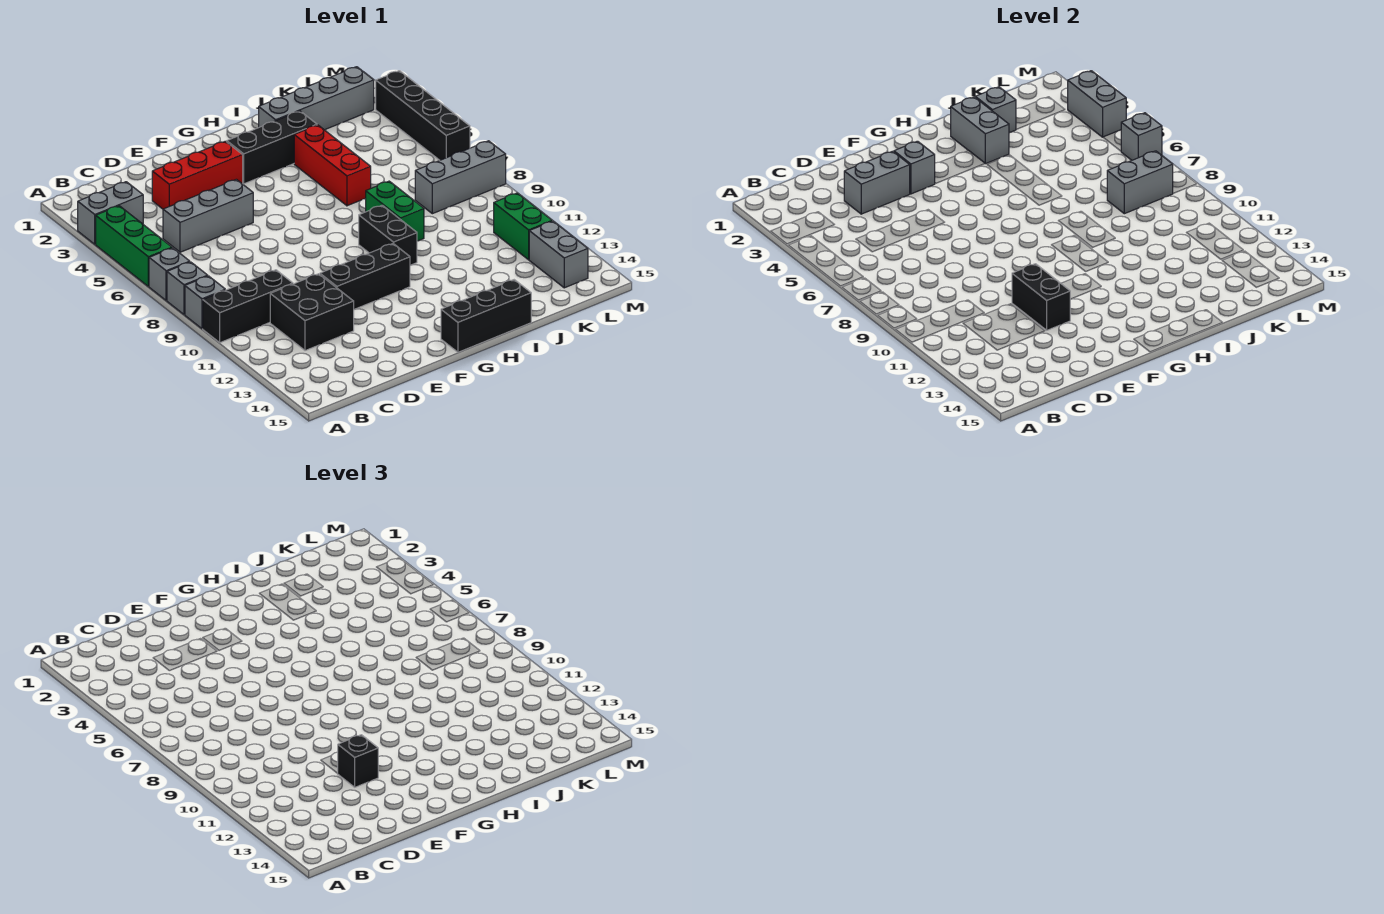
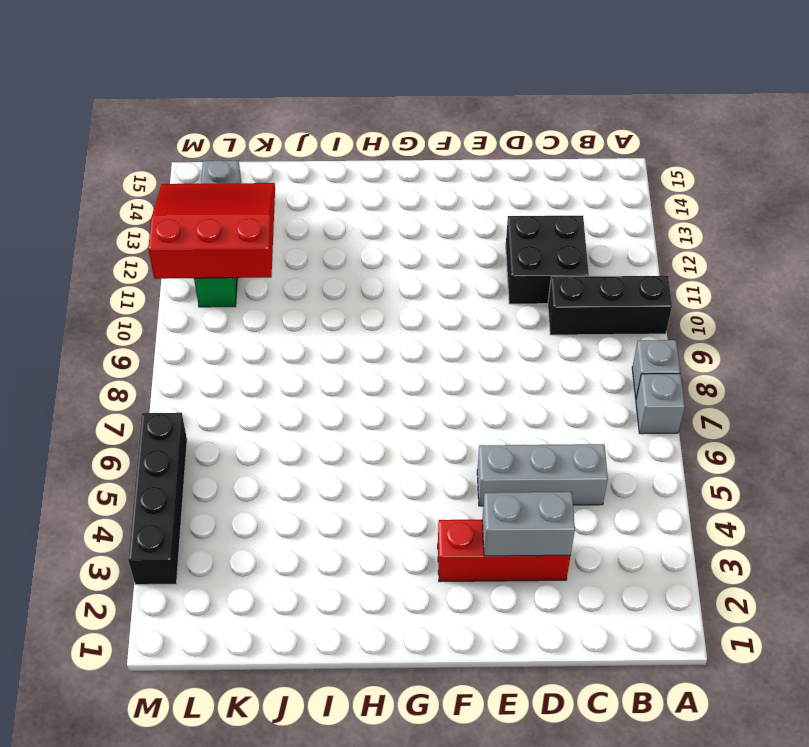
red slope K11:M13 level 2 top 11 -> none
none -> grey brick A3:B3 level 1
none -> green brick A4:A6 level 1
none -> grey brick A9 level 1

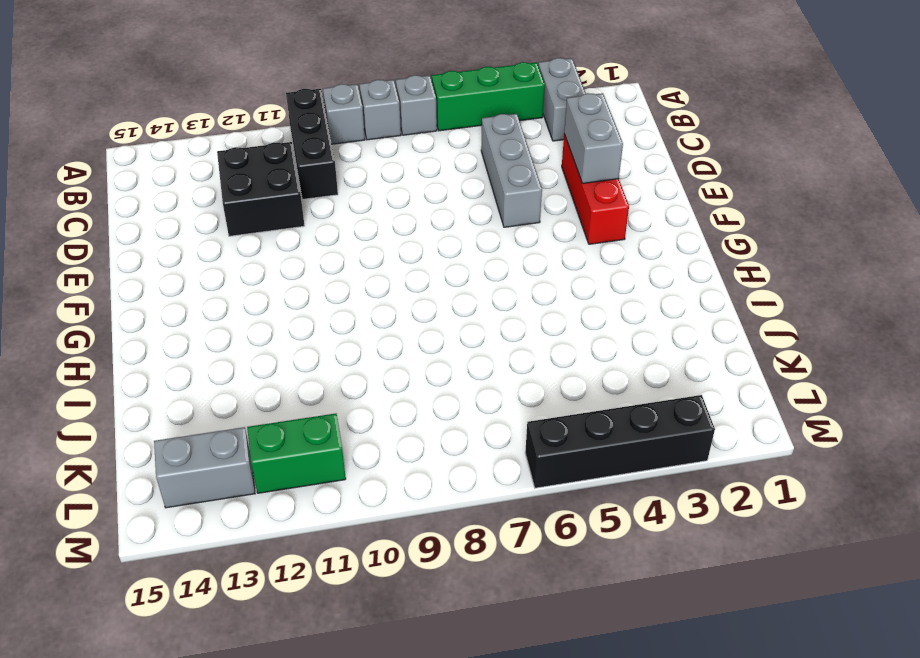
none -> black brick E11:G11 level 1
none -> black brick G3:I3 level 1
none -> black brick G15:I15 level 1

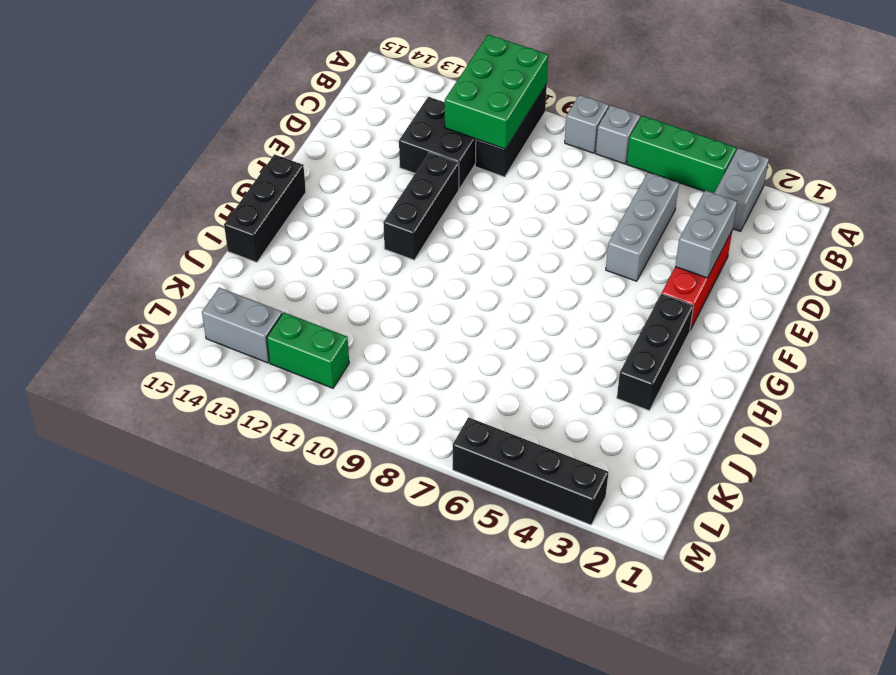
green brick A10:C11 level 2 -> none
none -> grey brick A9 level 1
none -> black brick H9:H10 level 1
none -> grey brick I2:L2 level 1

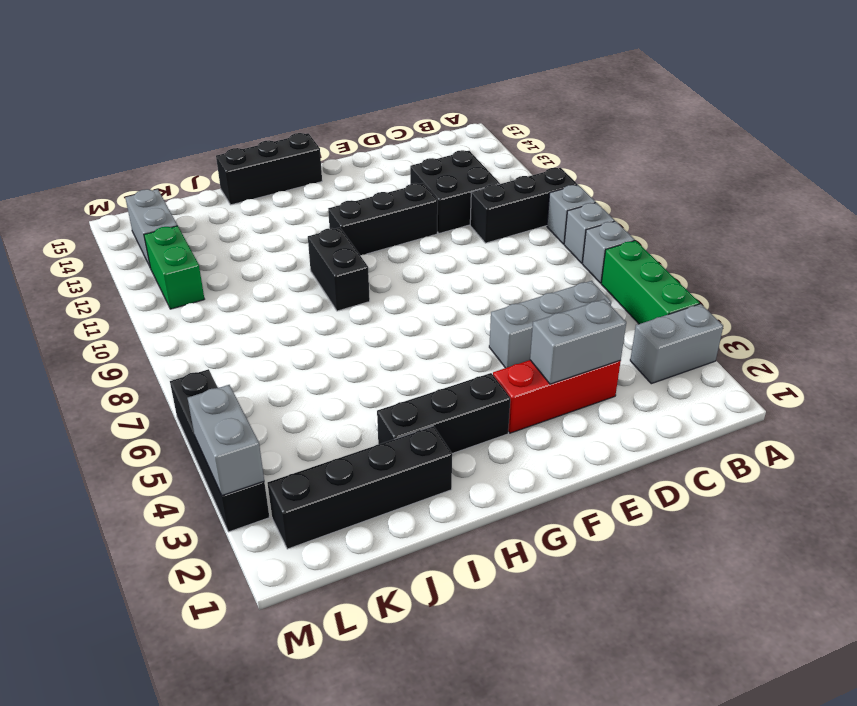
black brick I2:L2 level 1 -> grey brick I2:L2 level 1
none -> red brick I4:I6 level 1
none -> green brick I8:I9 level 1
none -> grey brick K8:M8 level 1

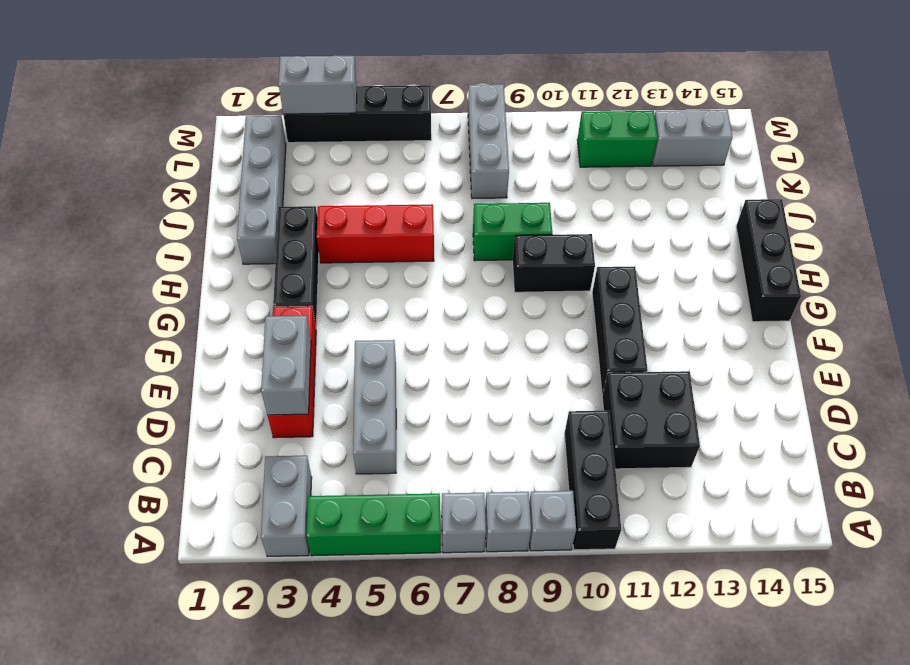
none -> black brick E11:E12 level 2
none -> grey brick F3 level 2
none -> grey brick I2:I3 level 2

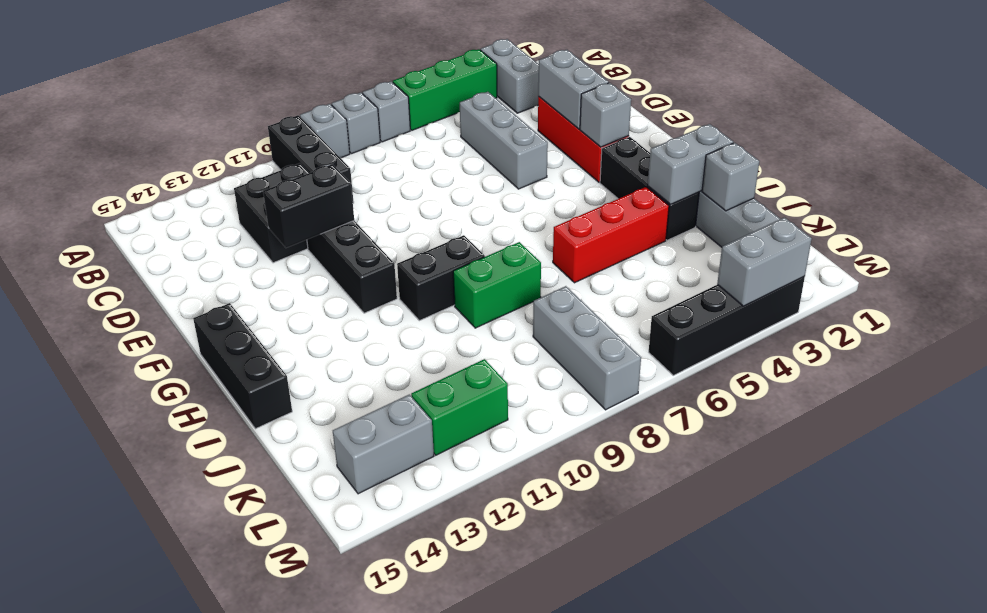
none -> grey brick K8:L8 level 2
none -> grey brick M6 level 2
none -> black brick E12 level 3

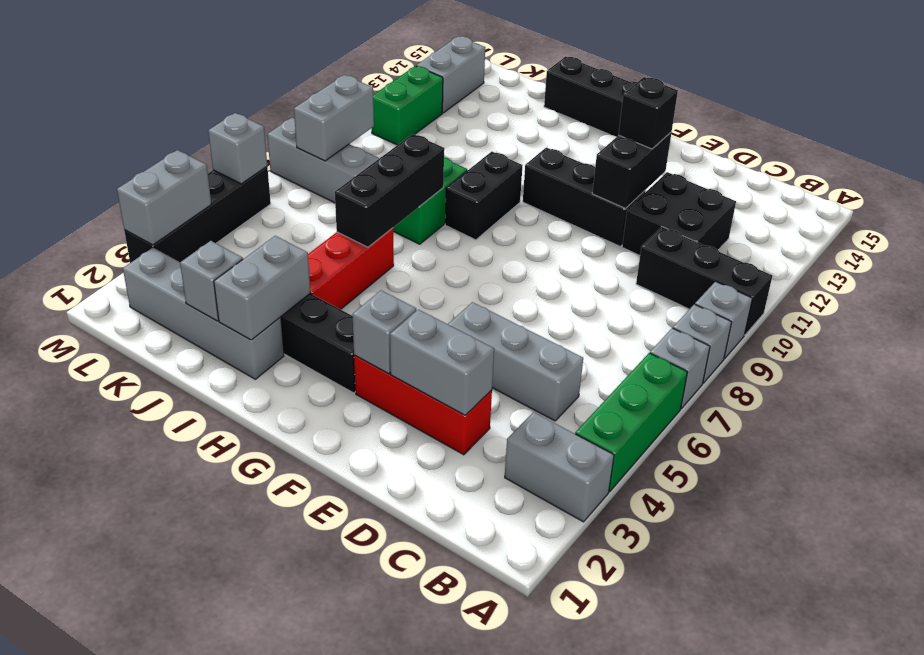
black brick I6:I8 level 2 -> none
grey brick L8:L9 level 2 -> grey brick K8:L8 level 2

